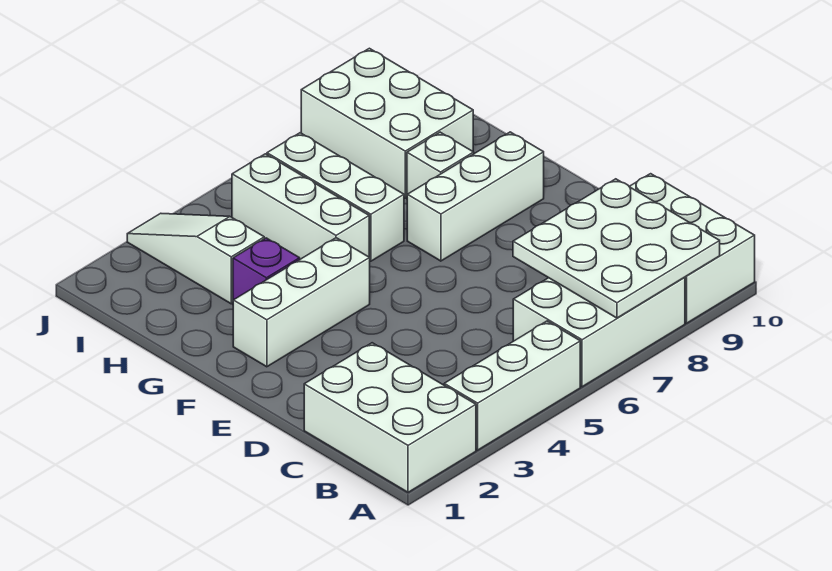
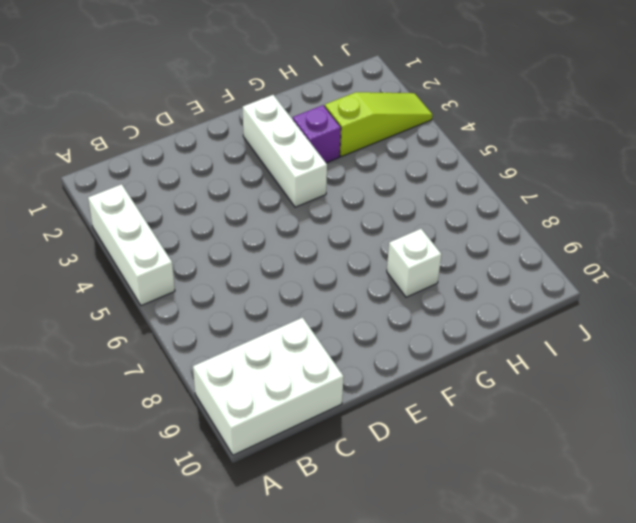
lime slope H3:J3 level 1 top H -> white slope H3:J3 level 1 top H
none -> white brick A1:C2 level 1
none -> white brick A6:B8 level 1
none -> white brick F7:F9 level 1

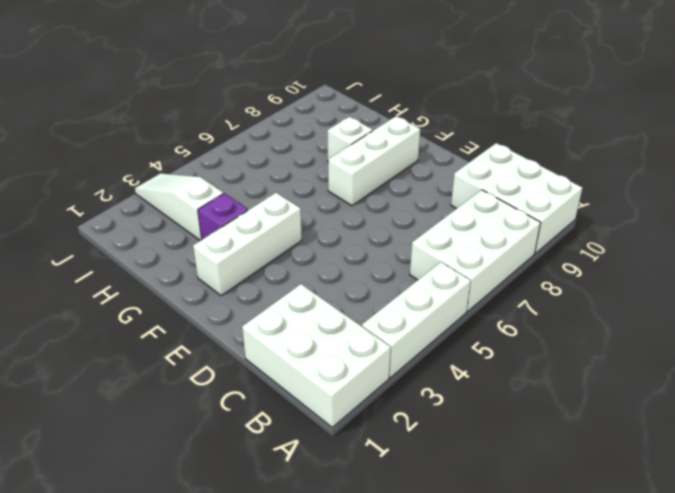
none -> white brick G5:I5 level 1
none -> white brick G6:I6 level 1
none -> white brick H8:J9 level 1

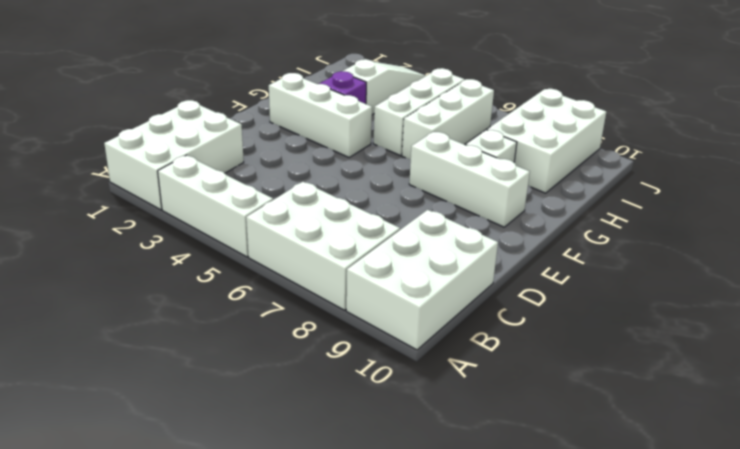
none -> white plate A7:C9 level 2

